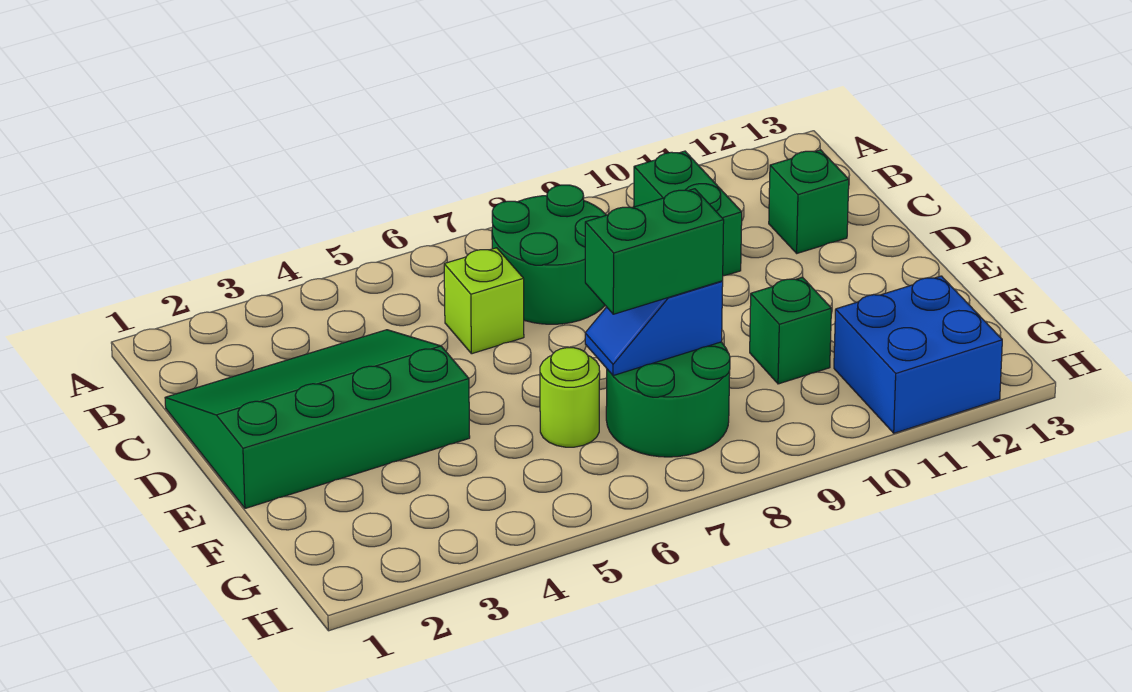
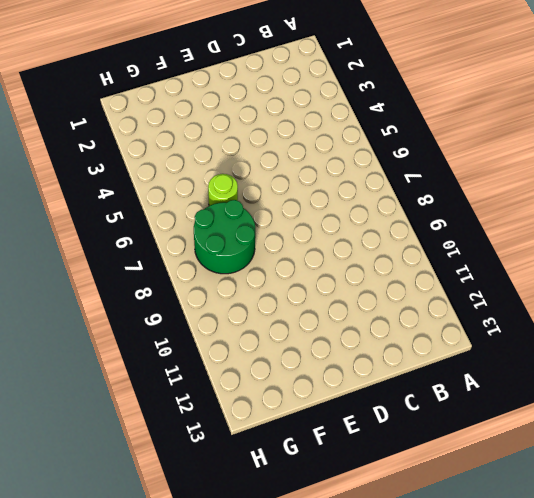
none -> green round brick B7:C8 level 1
none -> green brick B10:C10 level 1

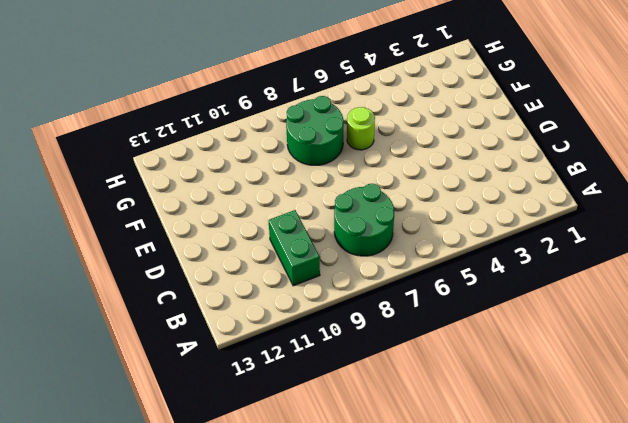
none -> green slope C1:E4 level 1 top E
none -> lime brick C6 level 1

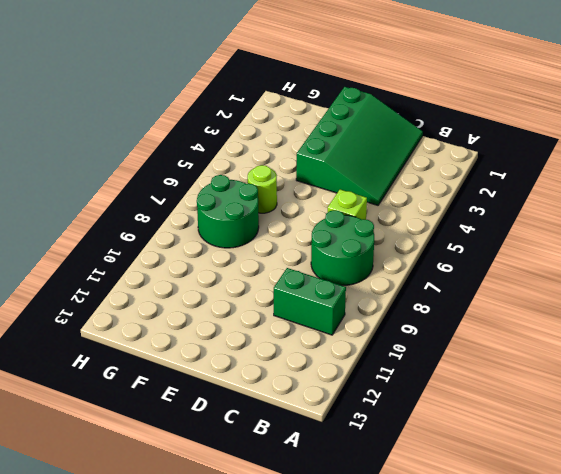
none -> green brick C12 level 1
none -> green brick F10 level 1

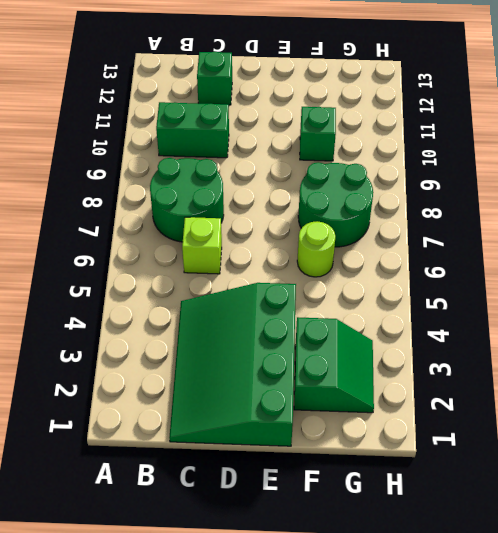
green slope F2:G3 level 1 top F -> none
none -> blue brick G11:H12 level 1
none -> blue slope F7:F8 level 2 top 8

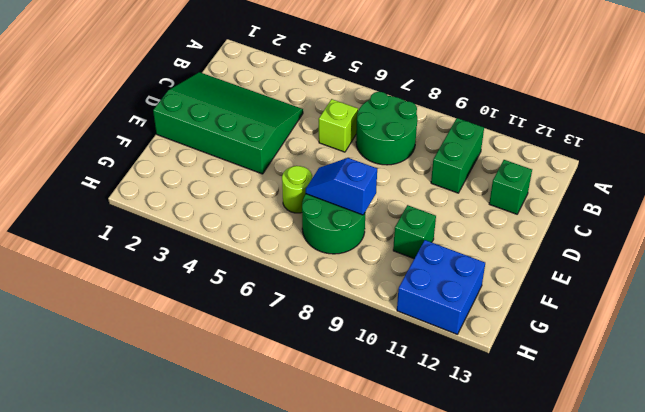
none -> green brick F7:F8 level 3

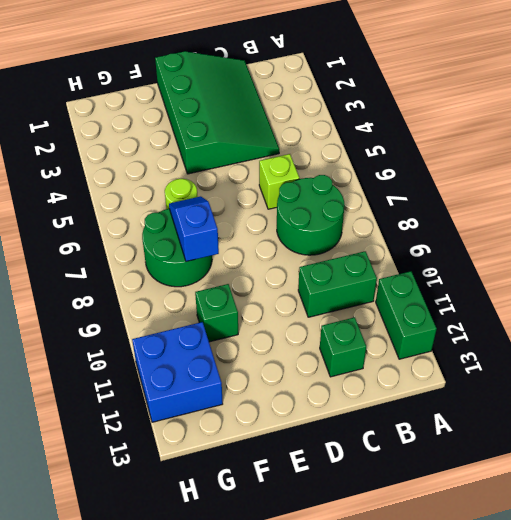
green brick A11:A12 level 1 -> green brick F7:F8 level 3

